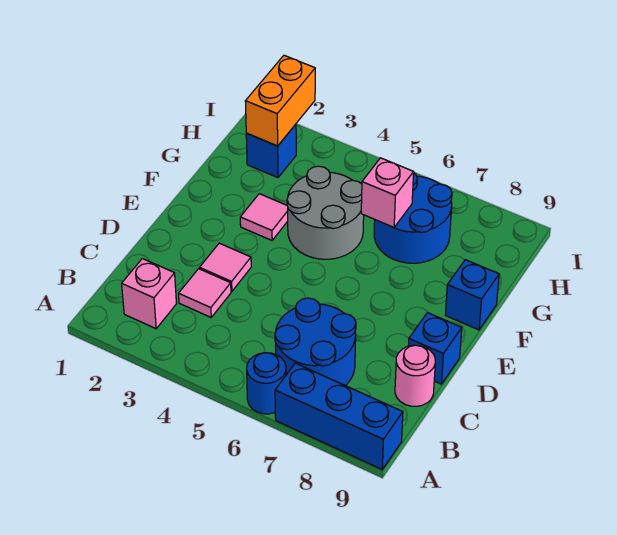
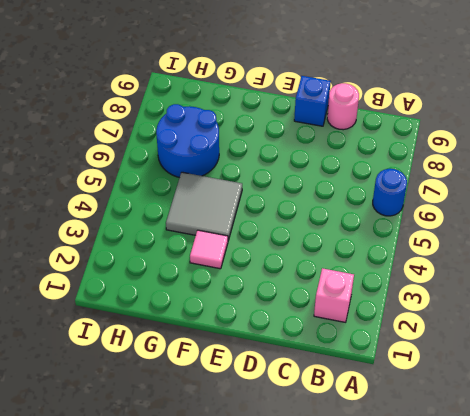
grey tile F4:G5 level 1 -> grey round brick F4:G5 level 1
none -> blue brick A7:A9 level 1
none -> blue round brick B6:C7 level 1
none -> pink tile C3 level 1

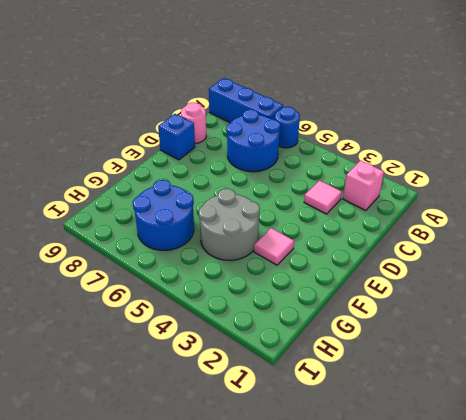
none -> pink tile D3 level 1
none -> blue brick F9 level 1
none -> blue brick H2 level 1

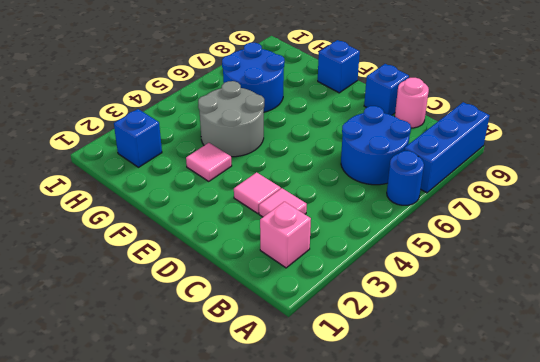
none -> pink brick G6 level 2
none -> orange brick H2:I2 level 2

